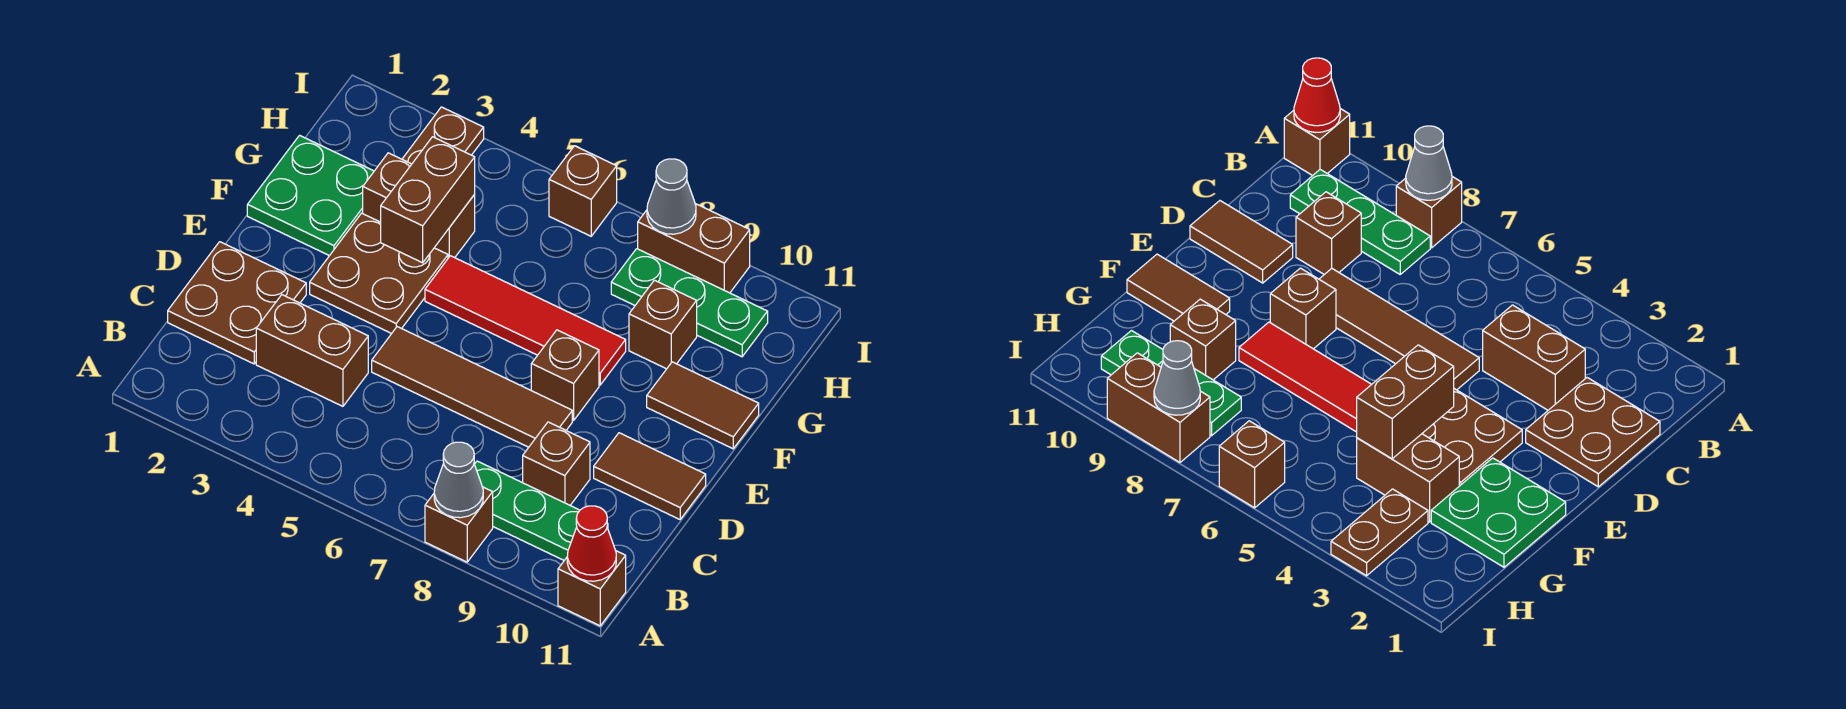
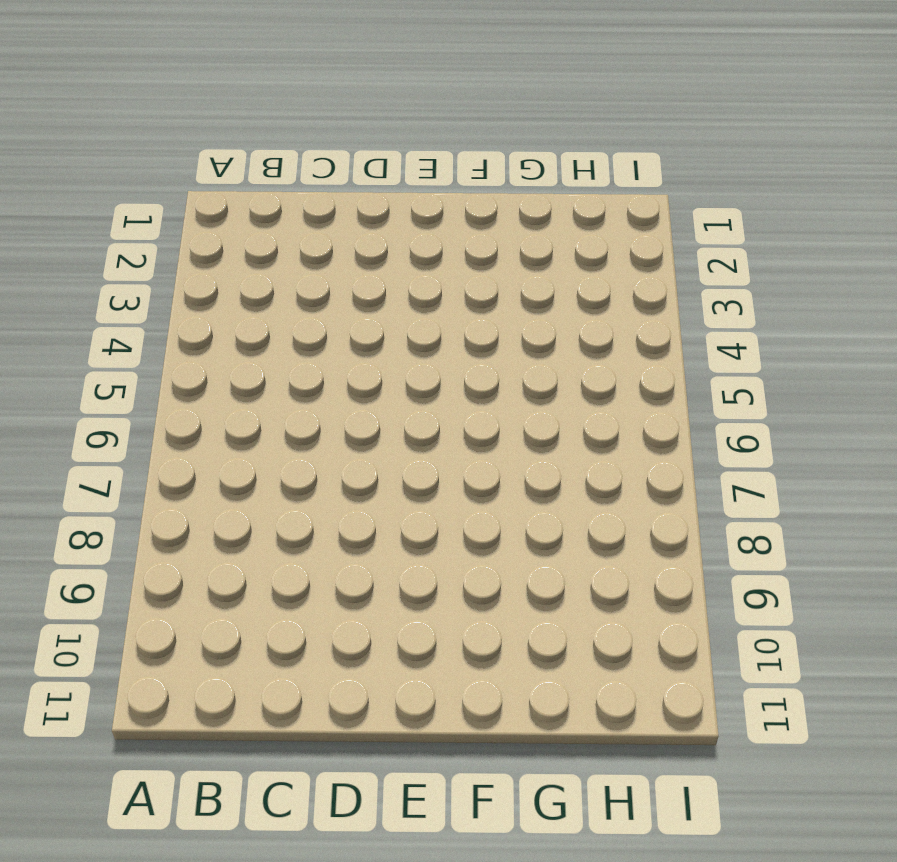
none -> brown brick A8 level 1
none -> brown brick A11 level 1
none -> green plate B8:B10 level 1

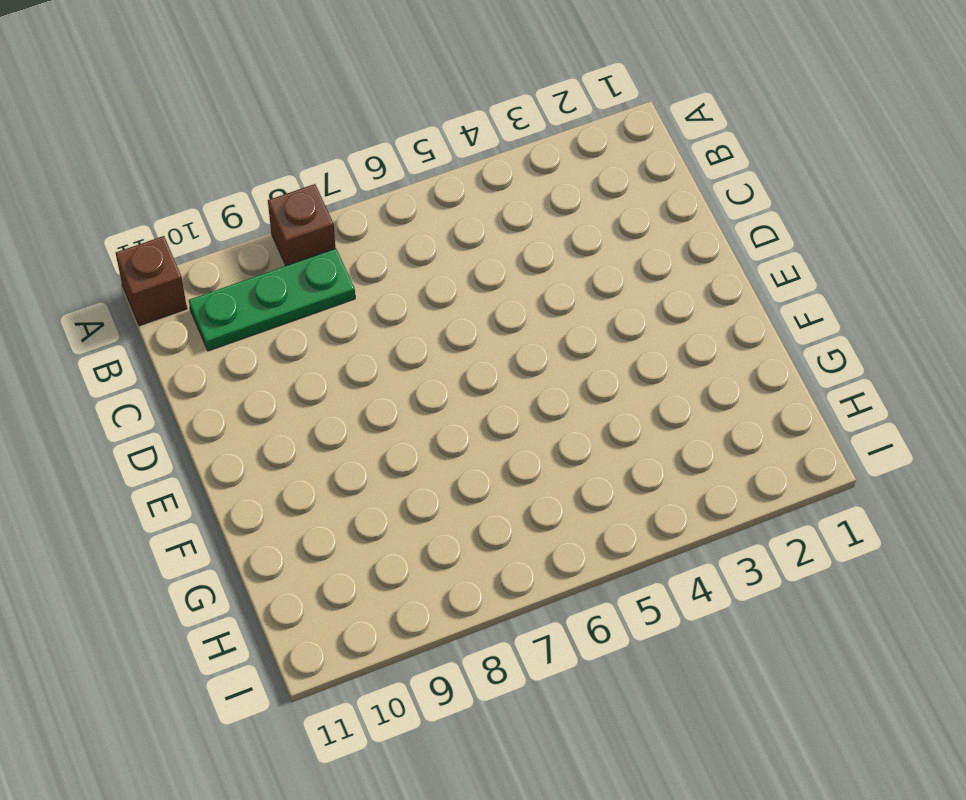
none -> brown plate C1:D2 level 1
none -> brown brick C3:C4 level 1
none -> brown brick C9 level 1

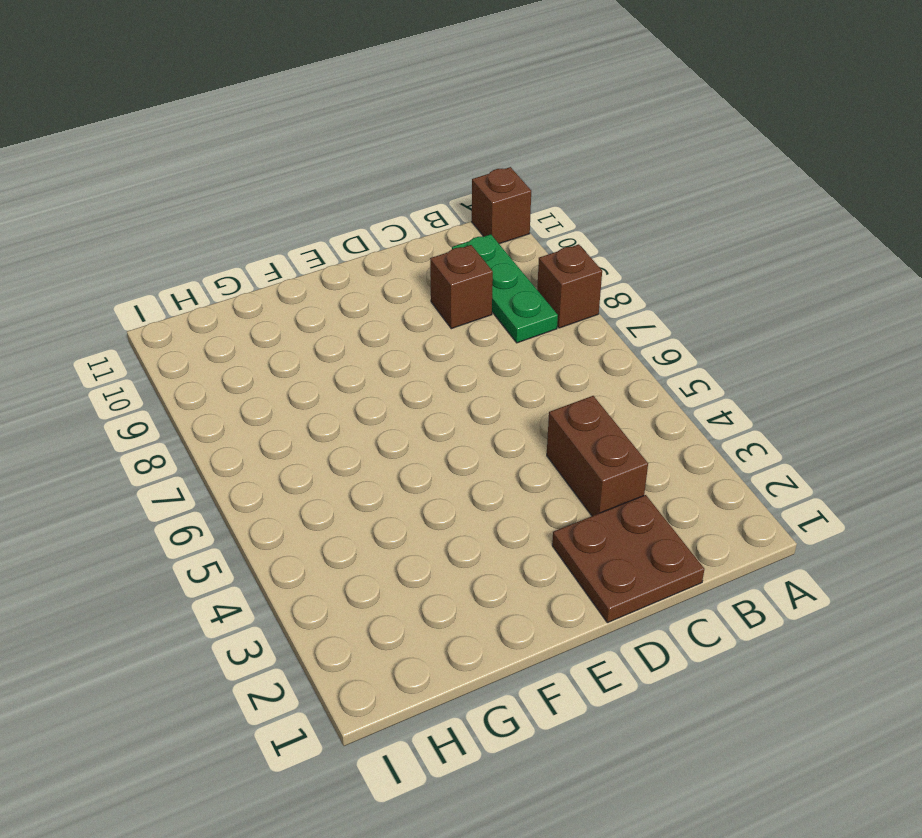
none -> brown tile D5:D8 level 1
none -> brown tile D10:D11 level 1
none -> brown plate E3:F4 level 1

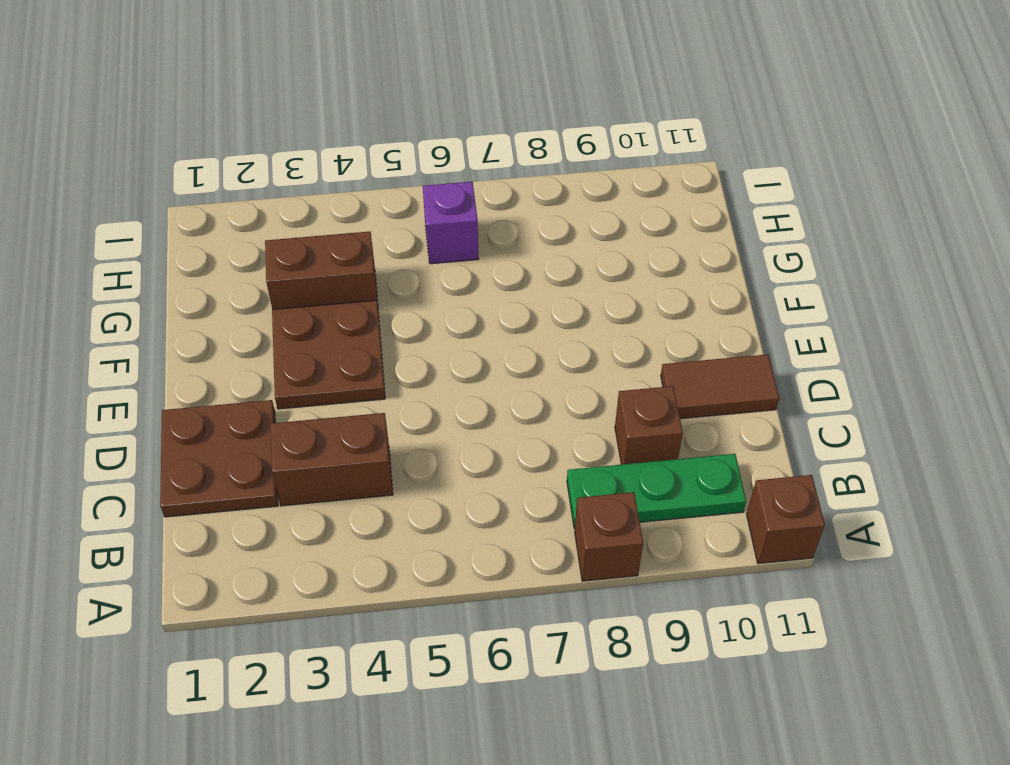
purple brick H6 level 1 -> none
none -> brown tile D5:D8 level 1
none -> brown brick E8 level 1
none -> green plate F1:G2 level 1

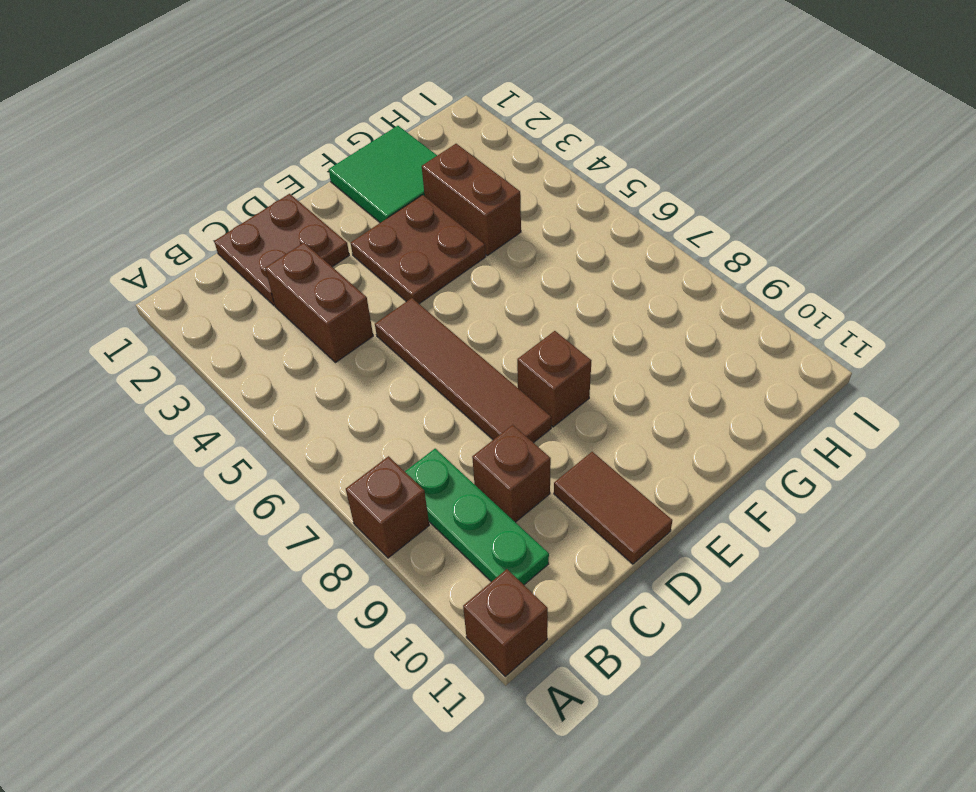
green tile F1:G2 level 1 -> green plate F1:G2 level 1
none -> red tile F5:F8 level 1
none -> brown tile F10:F11 level 1
none -> brown brick G9 level 1

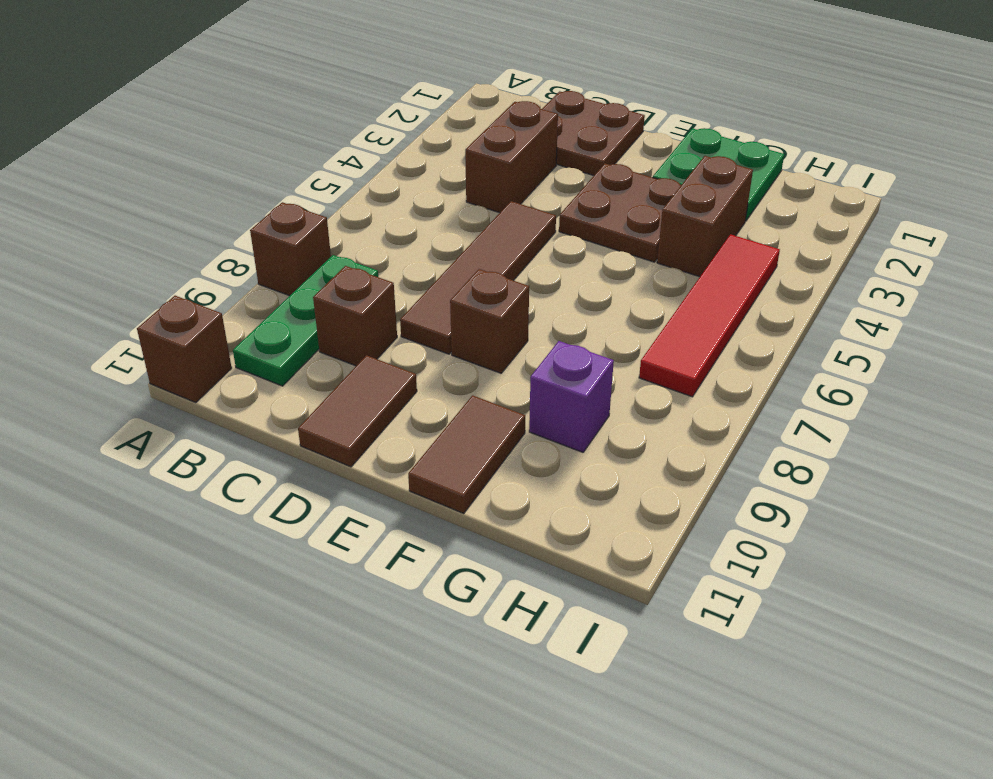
purple brick G9 level 1 -> brown brick G9 level 1
red tile H4:H7 level 1 -> red tile F5:F8 level 1
none -> brown plate H3:I3 level 1
none -> green plate H8:H10 level 1
none -> brown brick I6 level 1

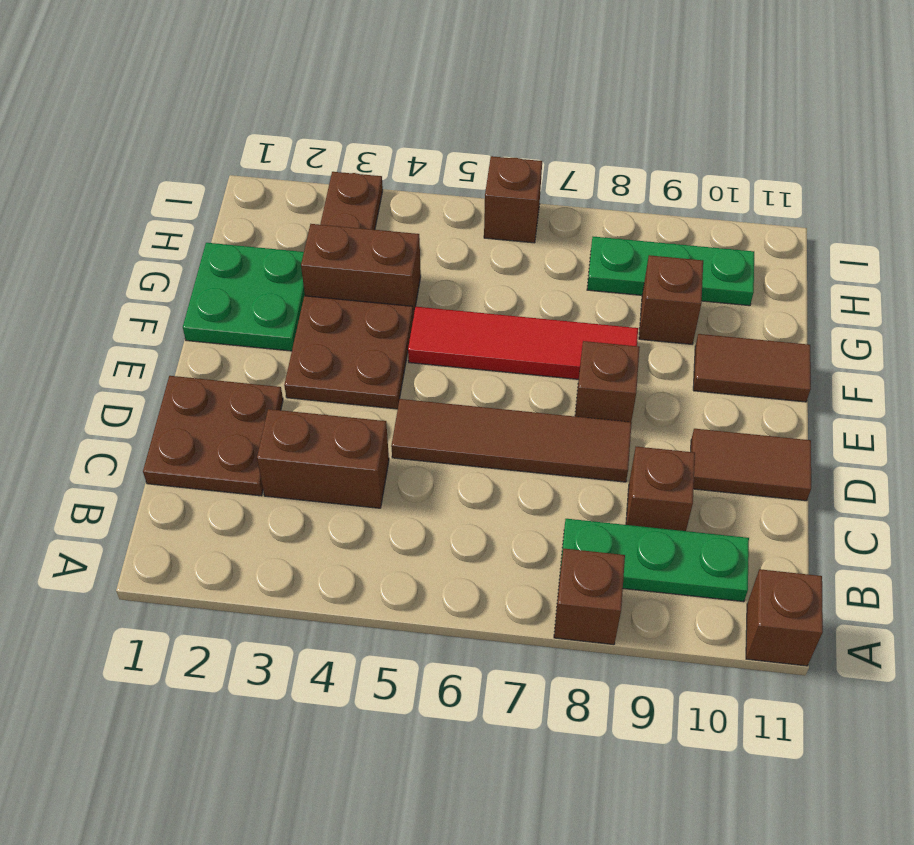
none -> brown brick I8:I9 level 1
none -> grey cone A8 level 2
none -> red cone A11 level 2

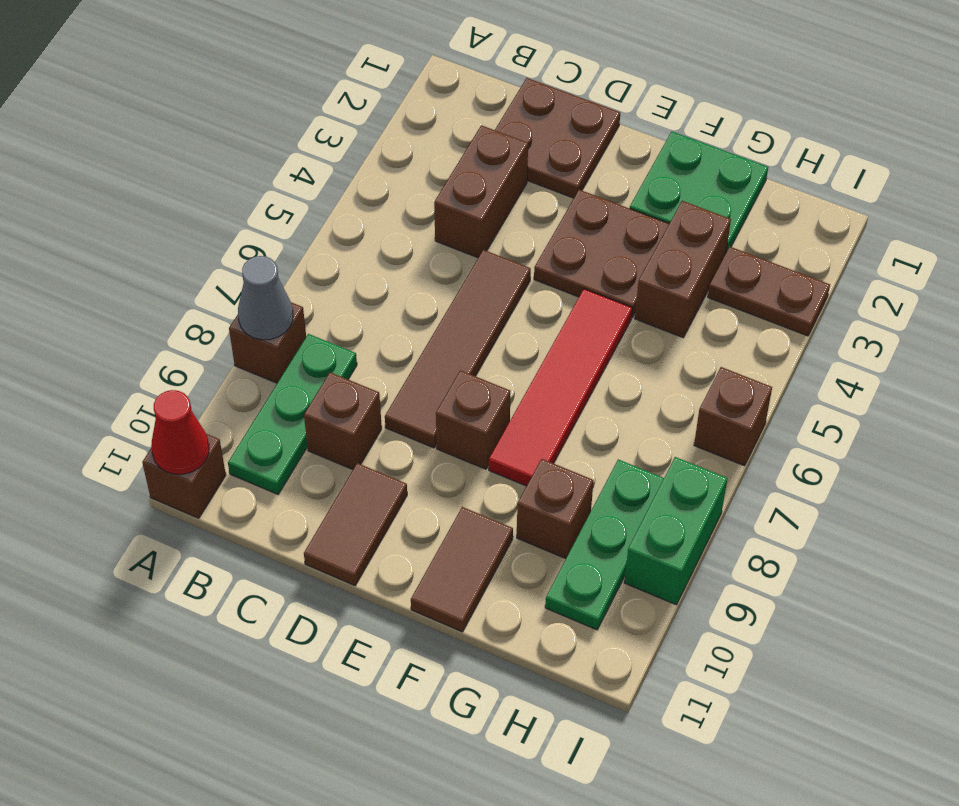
green brick I8:I9 level 1 -> brown brick I8:I9 level 1
none -> brown brick F4:G4 level 2
none -> grey cone I8 level 2

